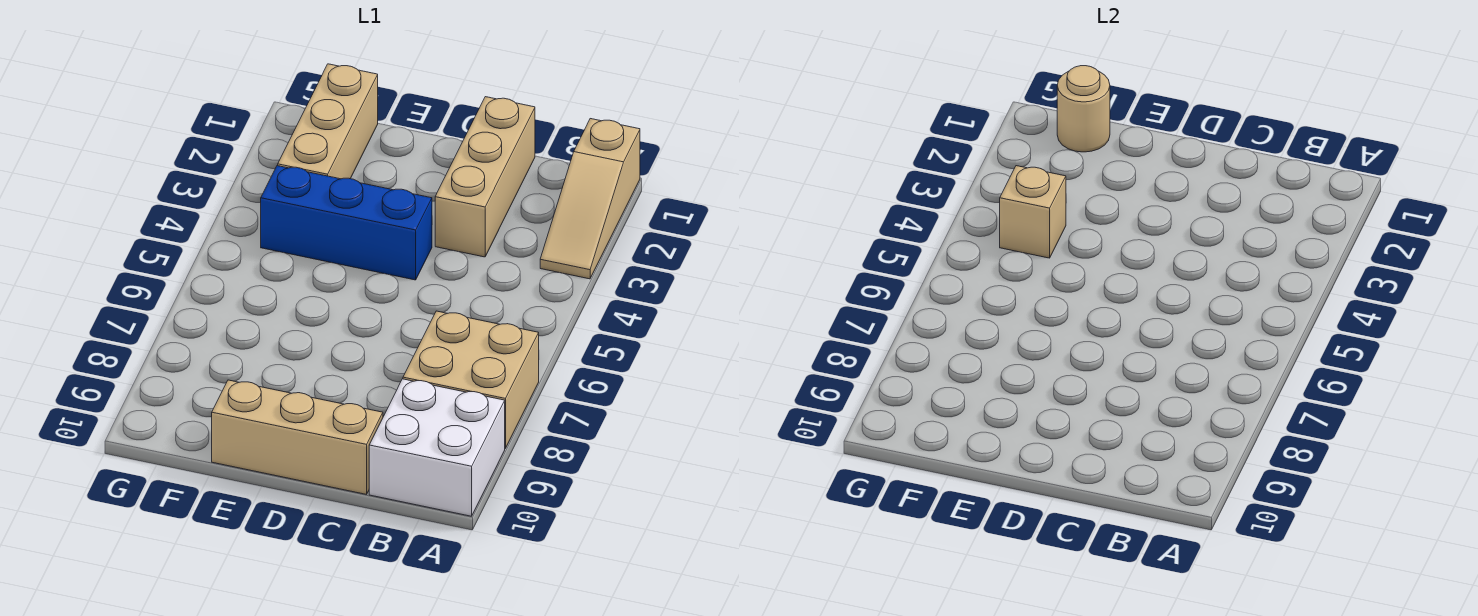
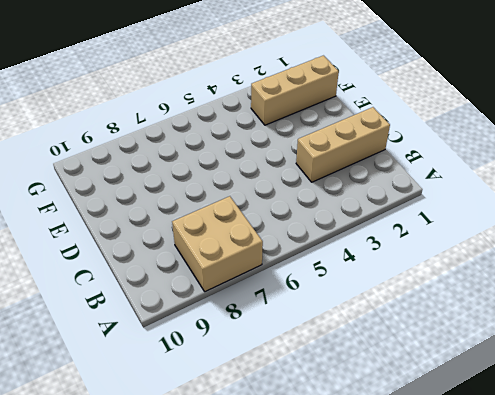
none -> tan slope A1:A3 level 1 top 1
none -> white brick A9:B10 level 1

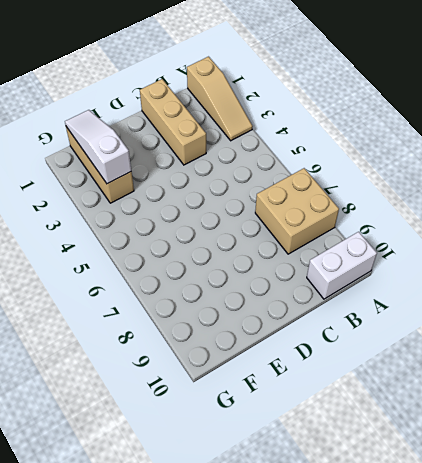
white brick A10:B10 level 1 -> white brick A9:B10 level 1
white slope F1:F3 level 2 top 3 -> tan round brick F1 level 2
none -> tan brick C10:E10 level 1
none -> blue brick D4:F4 level 1

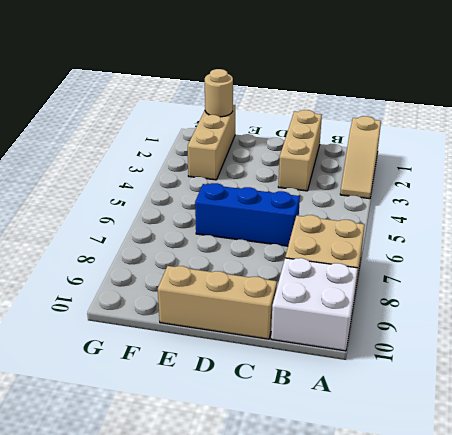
blue brick C6:E6 level 1 -> blue brick D4:F4 level 1
none -> tan brick F4 level 2

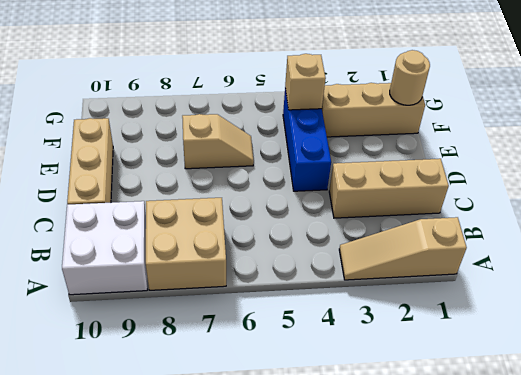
tan slope E6:E7 level 1 top 7 -> none

